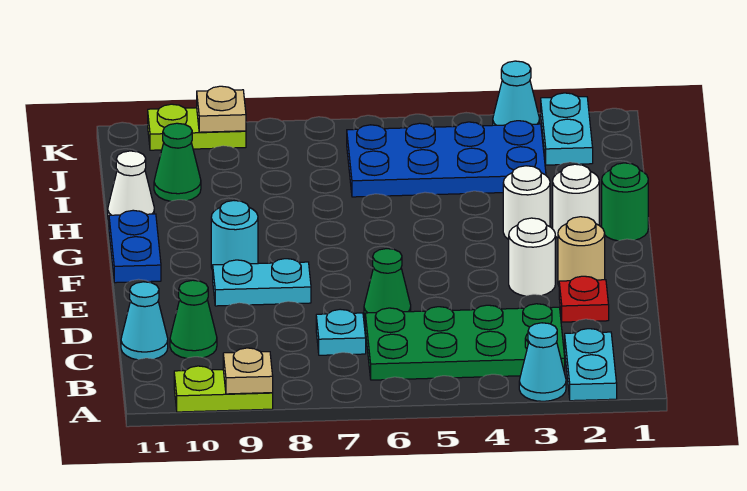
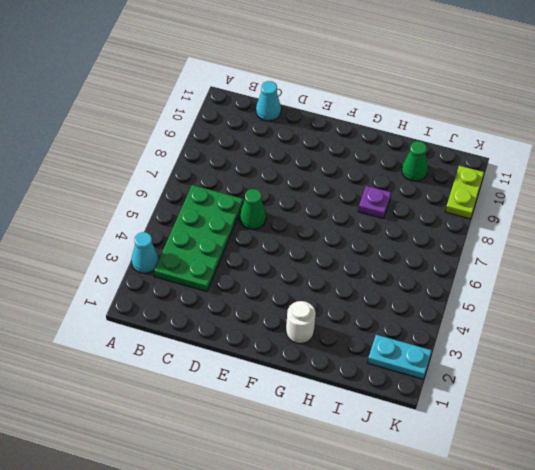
purple plate H8 level 1 -> none
none -> cyan plate A2:B2 level 1
none -> lime plate A9:A10 level 1
none -> cyan plate C7 level 1

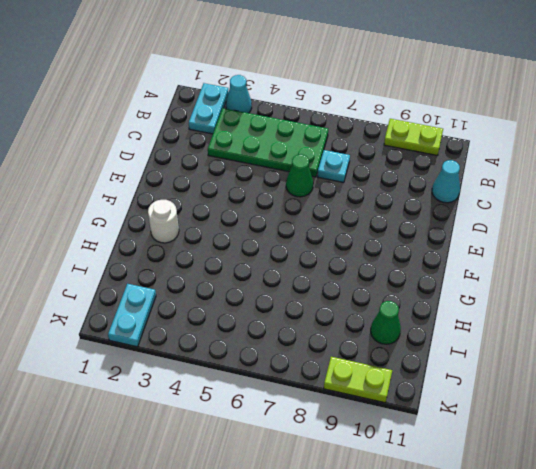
none -> green cone C10 level 1
none -> red plate D2 level 1
none -> tan round brick E2 level 1

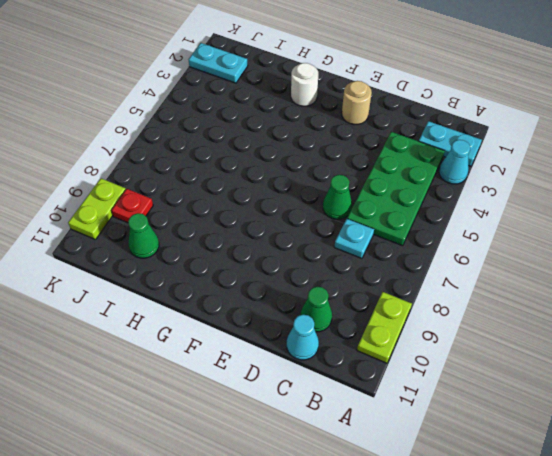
red plate J9 level 1 -> red plate D2 level 1
none -> white round brick E3 level 1
none -> cyan plate E8:E9 level 1
none -> cyan round brick F9 level 1

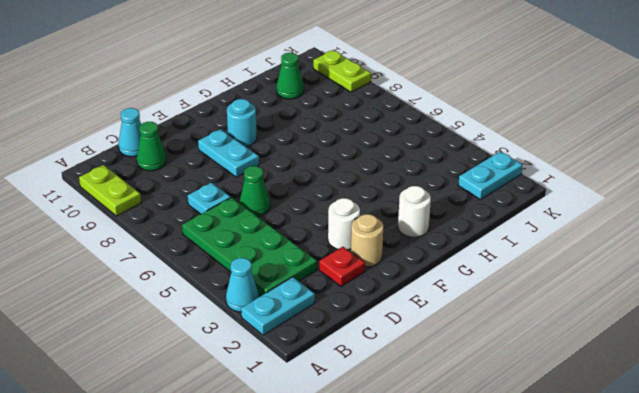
none -> blue plate F11:G11 level 1
none -> green round brick G1 level 1
none -> white round brick G3 level 1

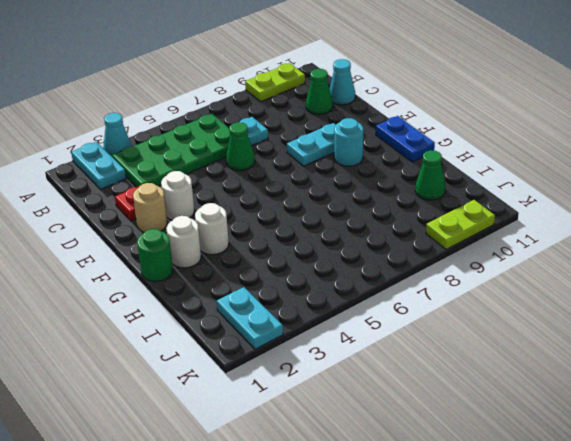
none -> white cone H11 level 1
none -> blue plate I3:J6 level 1
none -> cyan cone K3 level 1

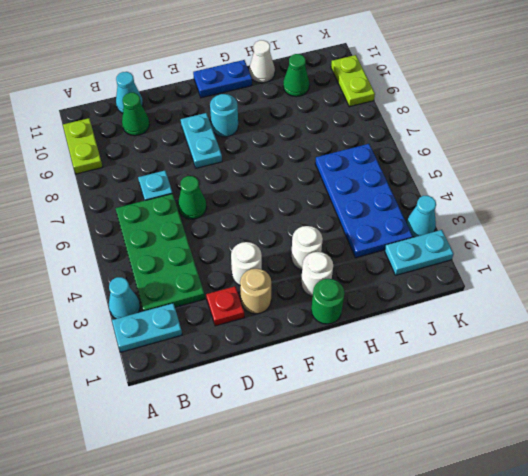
none -> tan plate A9 level 2
none -> tan plate K9 level 2

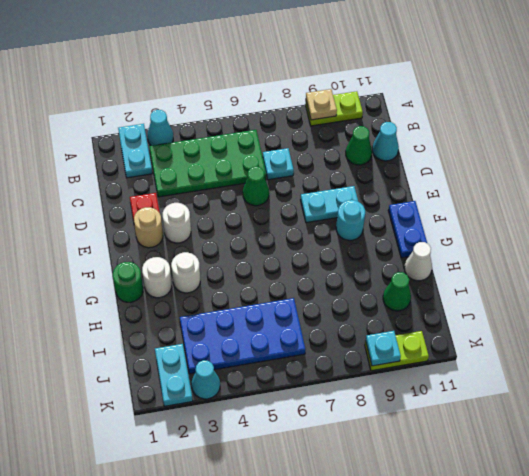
cyan plate K9 level 2 -> tan plate K9 level 2

